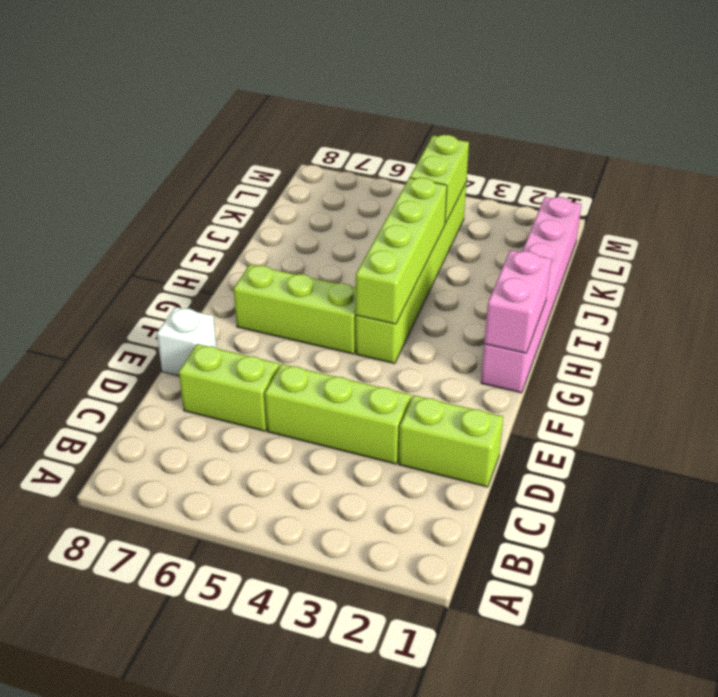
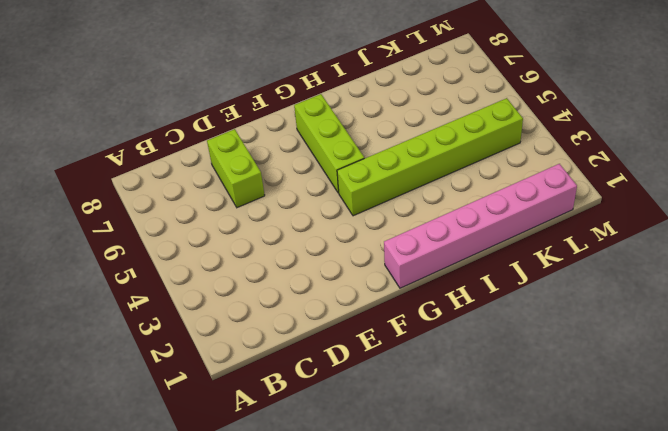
none -> lime brick D1:D2 level 1
none -> lime brick D3:D5 level 1

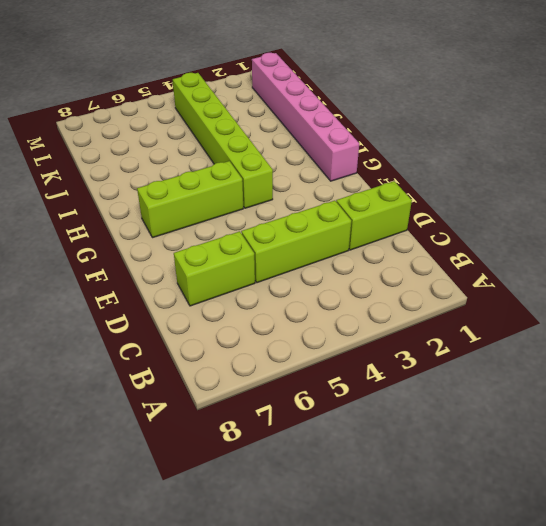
none -> white brick E8 level 1
none -> pink brick G1:H1 level 2

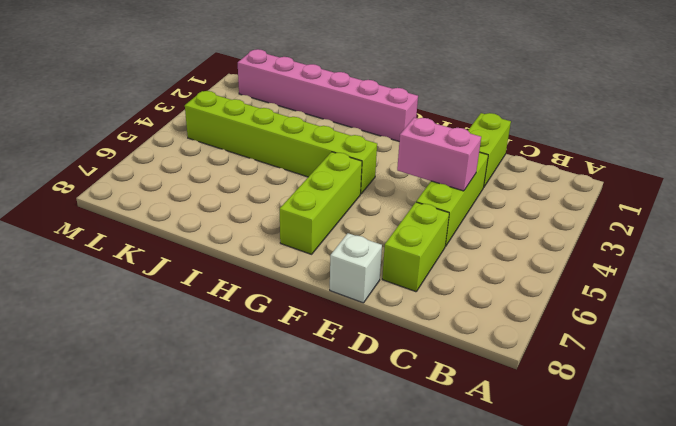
pink brick D4:E4 level 2 -> pink brick G1:H1 level 2
none -> lime brick G4:J4 level 2
none -> lime brick K4:L4 level 2

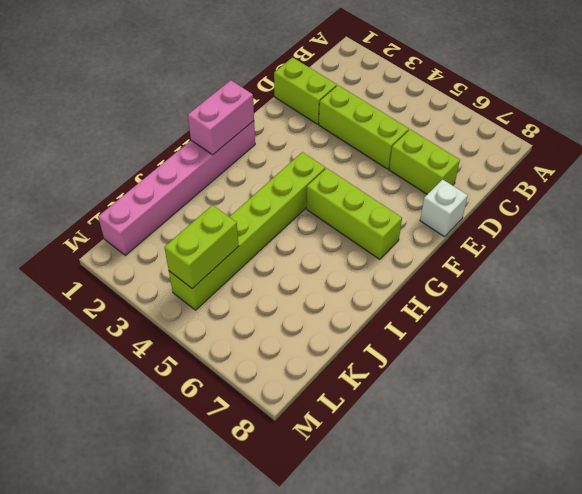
none -> lime brick G4:J4 level 2

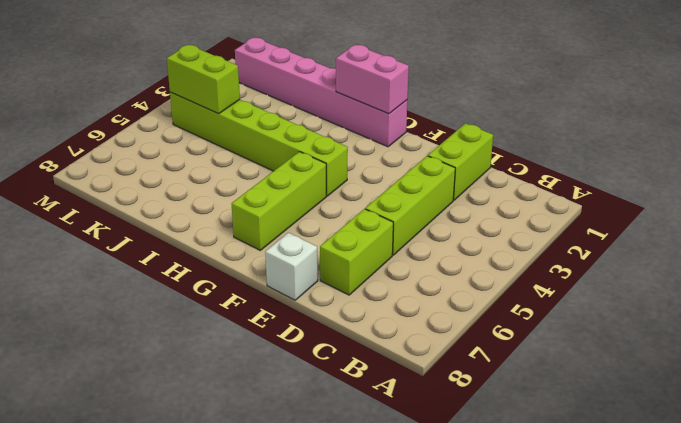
none -> lime brick G4:J4 level 2

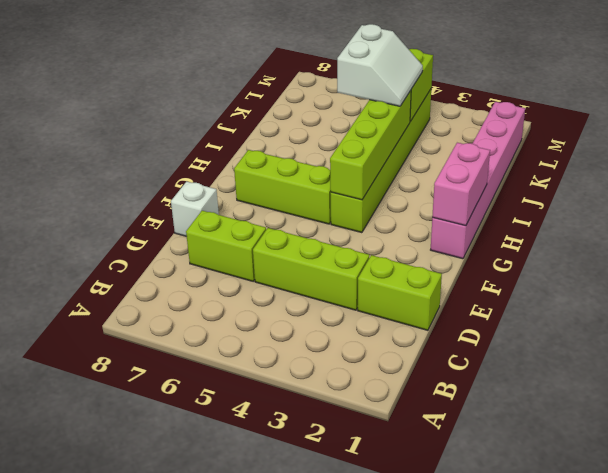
white slope J4:K5 level 3 top 5 -> none

